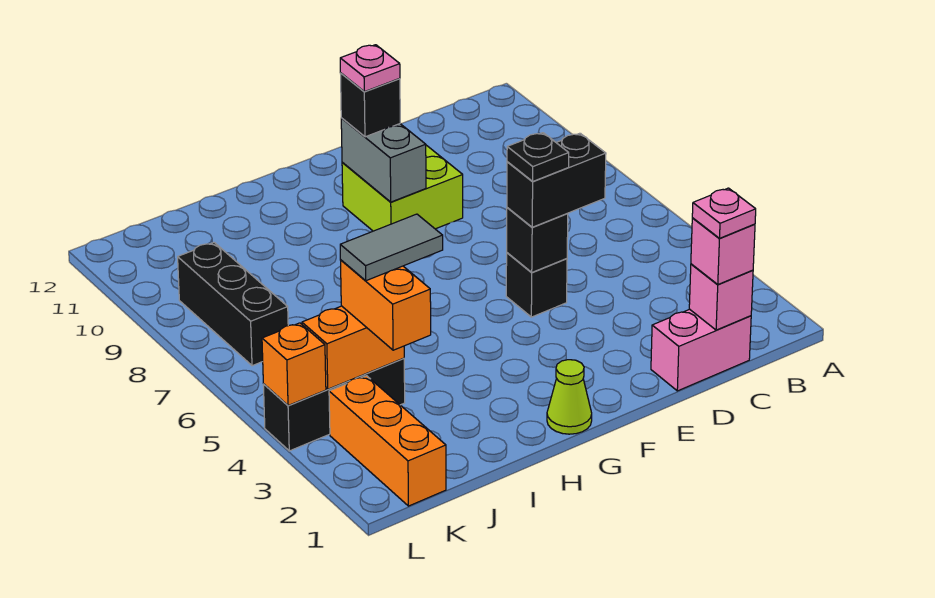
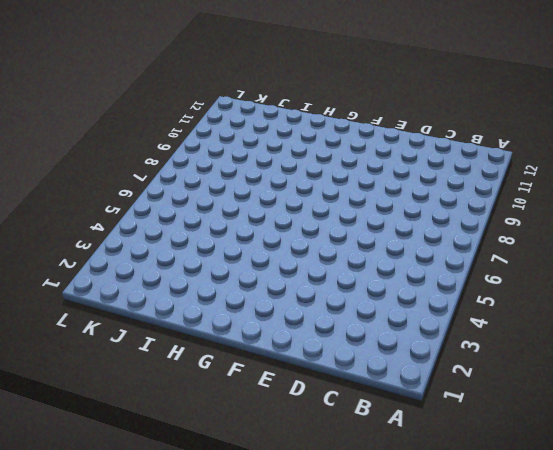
none -> pink brick C1:D1 level 1
none -> black brick E5 level 1
none -> lime brick E9:F10 level 1

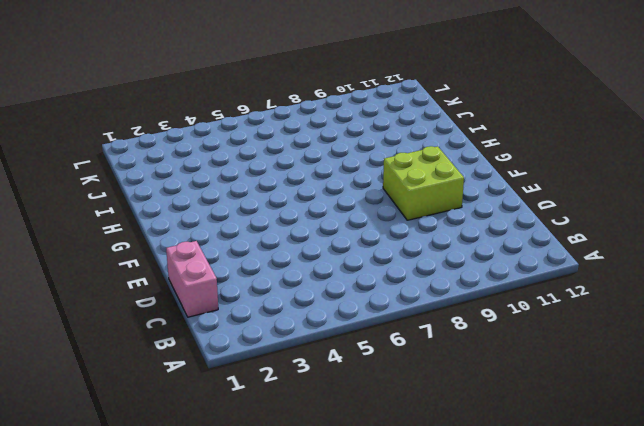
none -> black brick E5 level 1
none -> lime cone G1 level 1
none -> black brick J4:L4 level 1

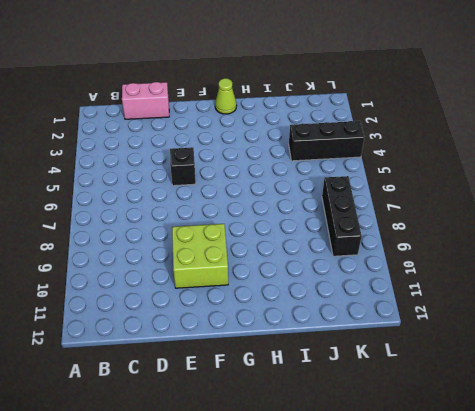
none -> orange brick K1:K3 level 1
none -> pink brick C1 level 2
none -> black brick E5 level 2

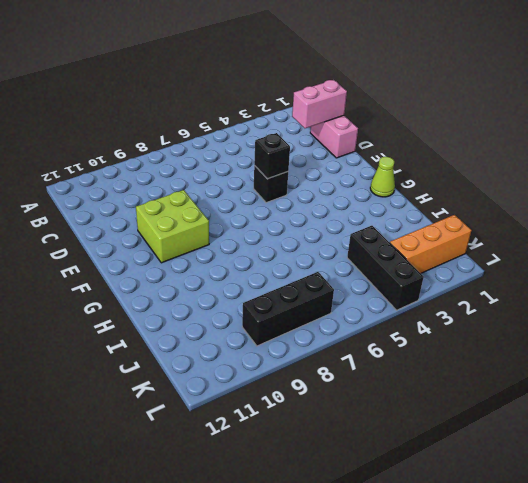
pink brick C1:C2 level 2 -> pink brick C1 level 2
none -> grey brick F9:F10 level 2
none -> orange brick J4:K4 level 2
none -> orange brick L4 level 2

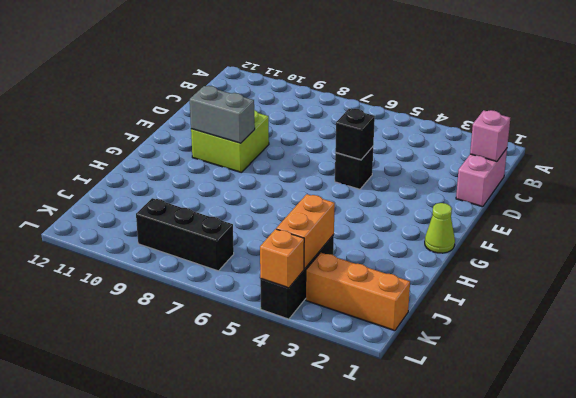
none -> pink brick C1 level 3
none -> black brick D5:E5 level 3
none -> black brick F10 level 3

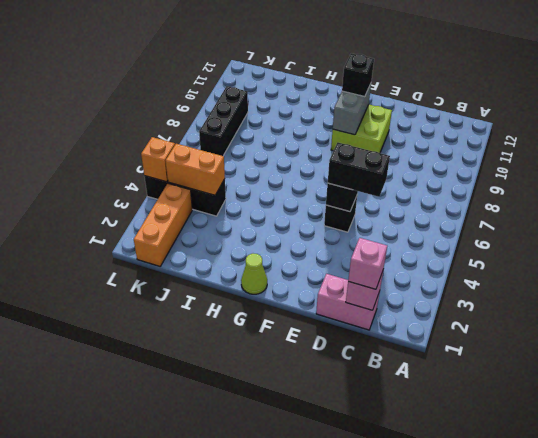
none -> orange brick J3:J4 level 3
none -> pink plate C1 level 4
none -> black plate E5 level 4

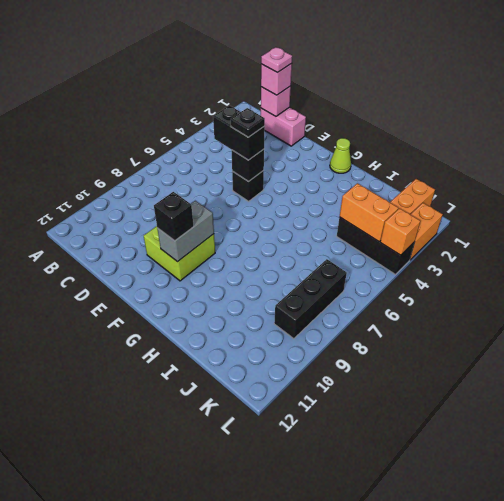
orange brick L2:L3 level 1 -> orange brick J3:J4 level 3
none -> pink plate F10 level 4
none -> grey tile I4:J4 level 4

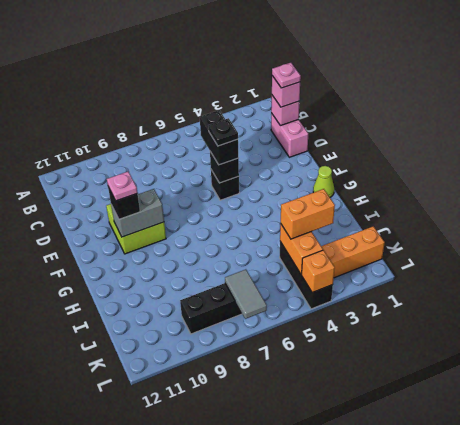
grey tile K7:L7 level 2 -> grey tile I4:J4 level 4

